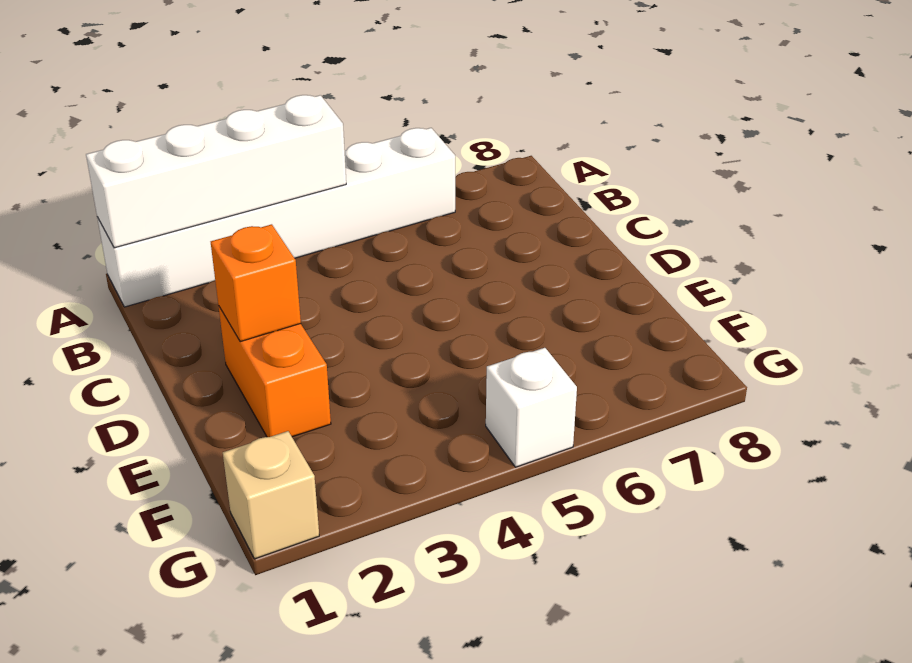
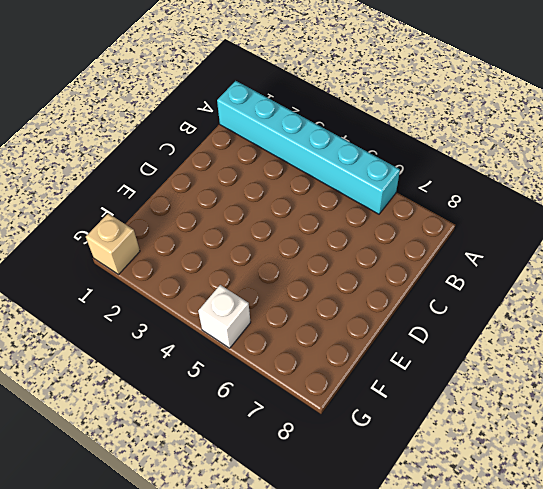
cyan brick A1:A6 level 1 -> white brick A1:A6 level 1
none -> orange brick D2:E2 level 1
none -> white brick A1:A4 level 2

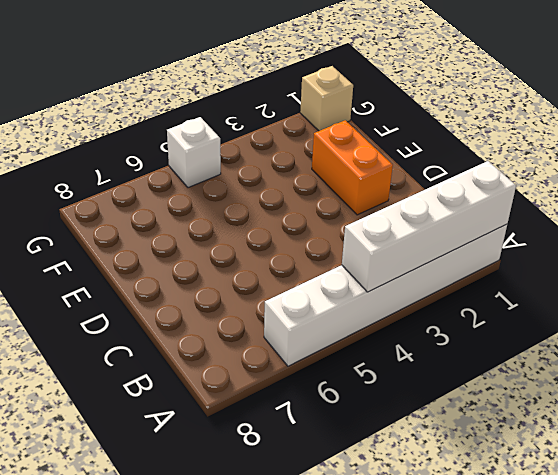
none -> orange brick D2 level 2

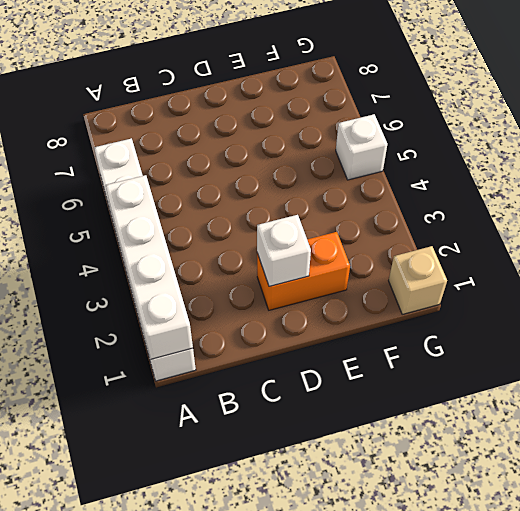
white brick D2 level 2 -> orange brick D2 level 2

